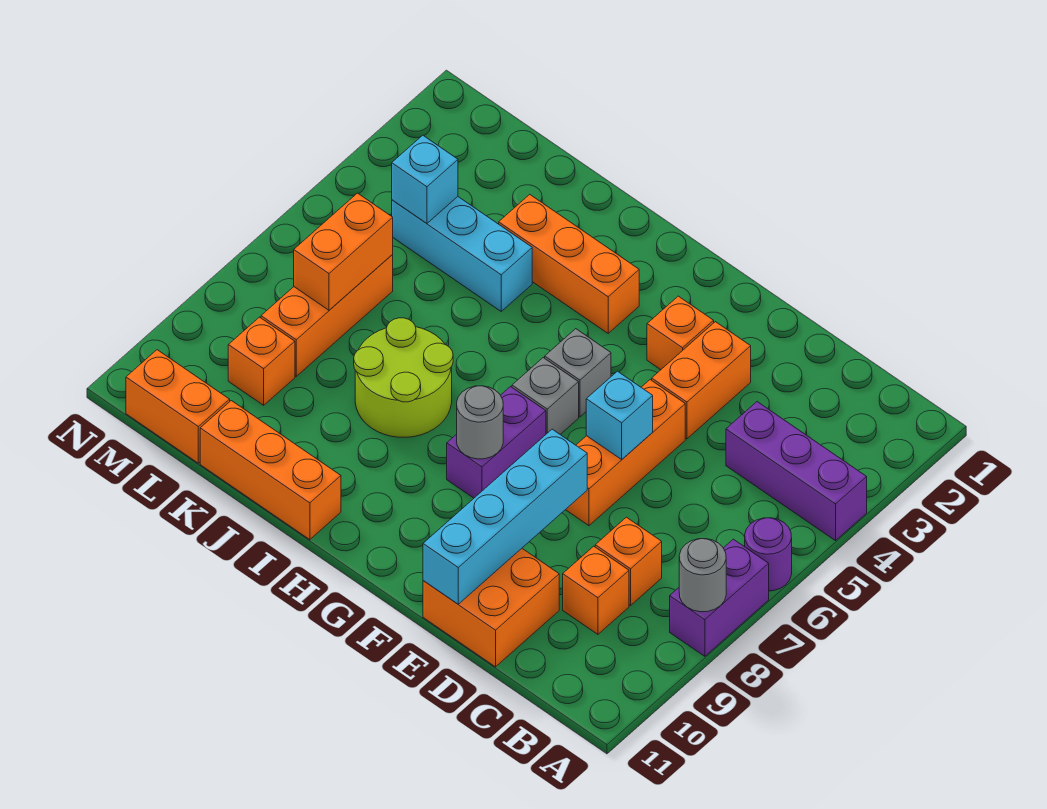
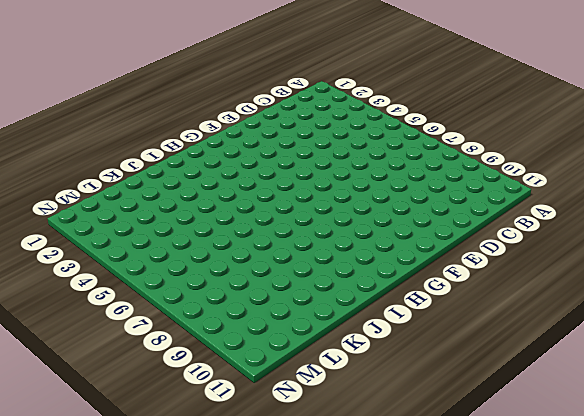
none -> purple brick A4:C4 level 1
none -> purple round brick A6 level 1
none -> purple brick A7:A8 level 1

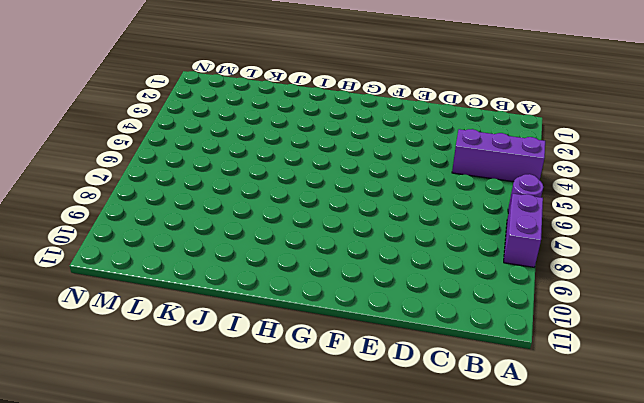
none -> orange brick C8 level 1
none -> orange brick C9 level 1
none -> orange brick D10:E11 level 1

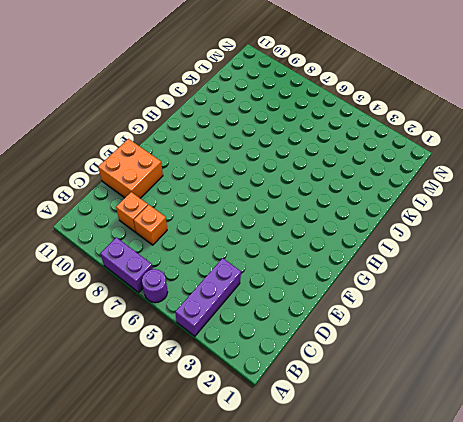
none -> orange brick E3:E4 level 1
none -> orange brick E5:E7 level 1
none -> orange brick F3 level 1

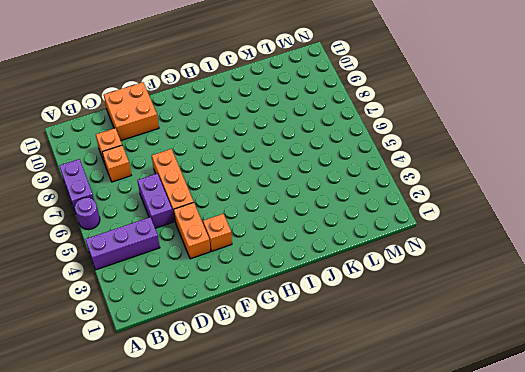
purple brick D5:D6 level 1 -> purple brick G7:G8 level 1
none -> grey brick G5 level 1
none -> grey brick G6 level 1
none -> orange brick H3:J3 level 1

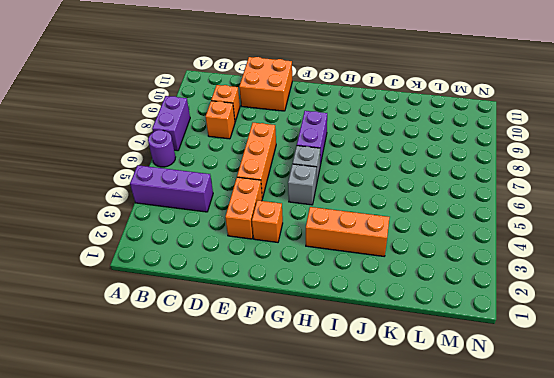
none -> lime round brick I7:J8 level 1
none -> orange brick I11:K11 level 1
none -> cyan brick J4:L4 level 1

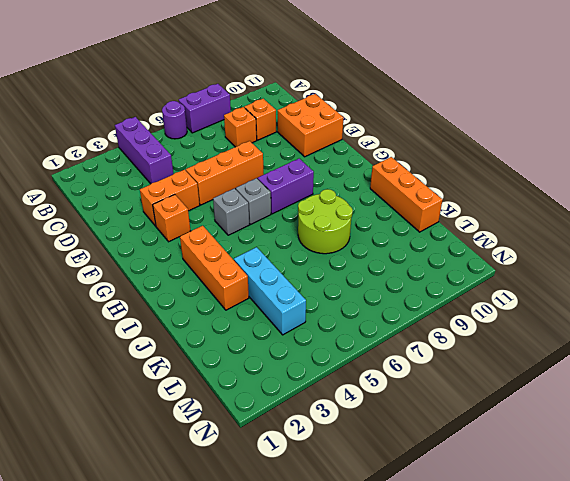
none -> orange brick L6:L8 level 1
none -> orange brick L9 level 1
none -> orange brick L11:M11 level 1

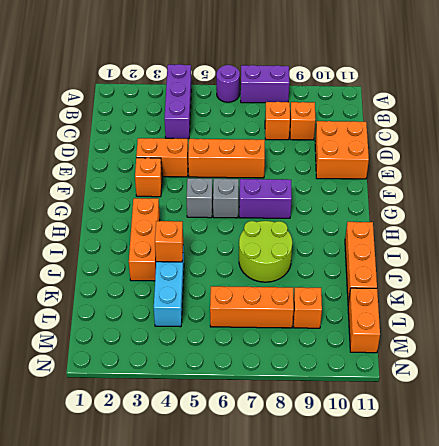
orange brick J4 level 2 -> none
none -> grey round brick A8 level 2
none -> cyan brick E6 level 2
none -> cyan brick E8:E11 level 2

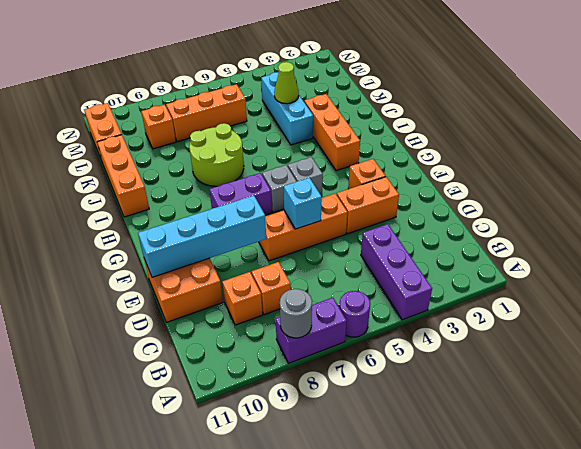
lime cone K4 level 2 -> none
none -> grey round brick G8 level 2
none -> cyan brick L4 level 2
none -> orange brick L6:L7 level 2

